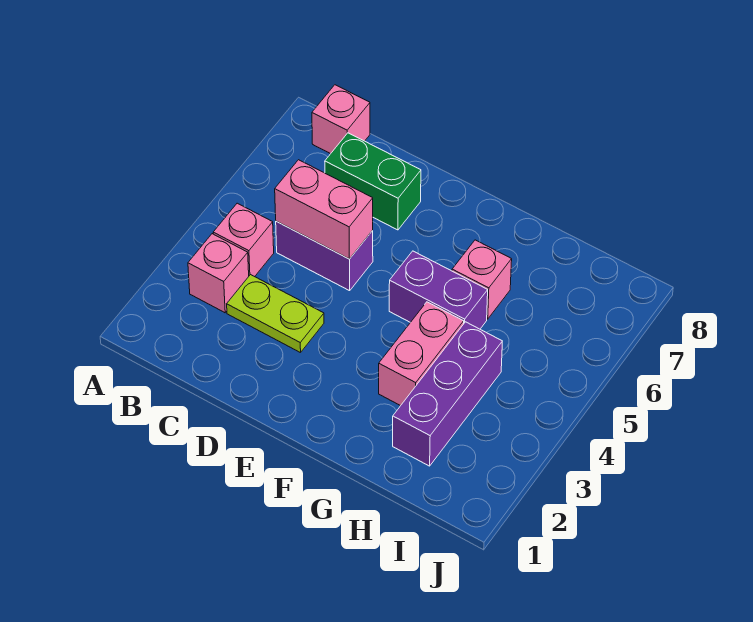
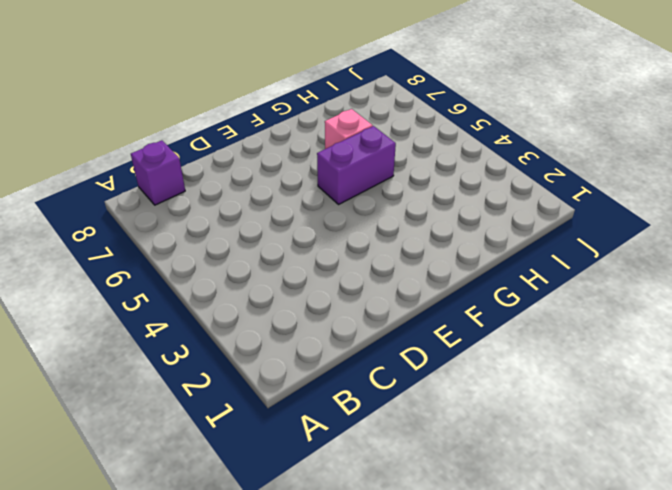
purple brick B8 level 1 -> pink brick B8 level 1
none -> pink brick B3 level 1
none -> pink brick B4 level 1

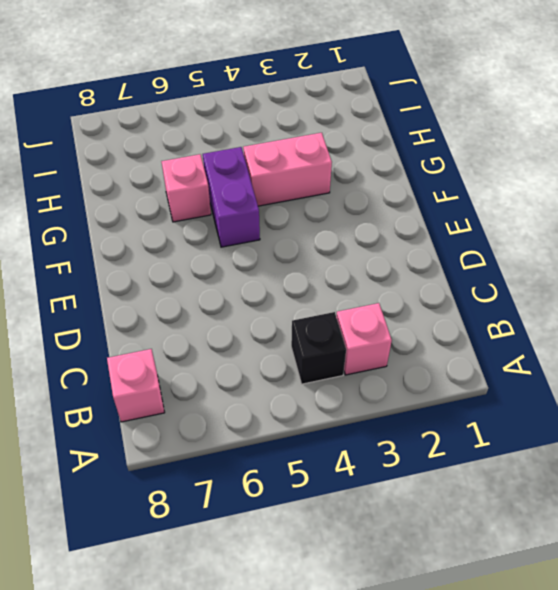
black brick B4 level 1 -> pink brick B4 level 1
none -> lime plate C3:D3 level 1
none -> purple brick C5:D5 level 1

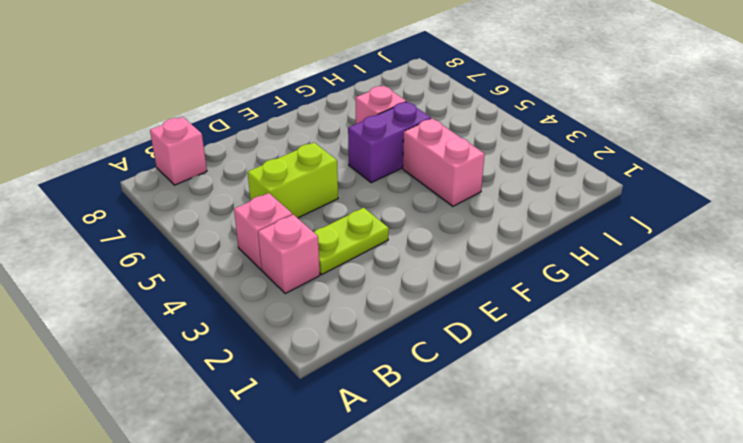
lime brick C5:D5 level 1 -> purple brick C5:D5 level 1
none -> green brick C7:D7 level 1
none -> purple brick H2:H4 level 1

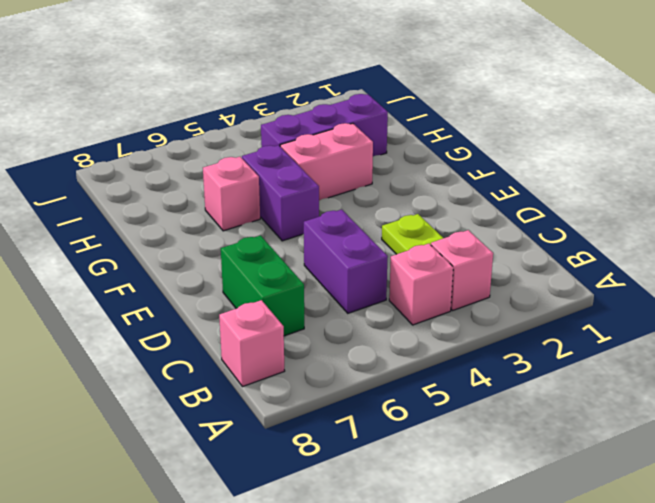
none -> pink brick C5:D5 level 2

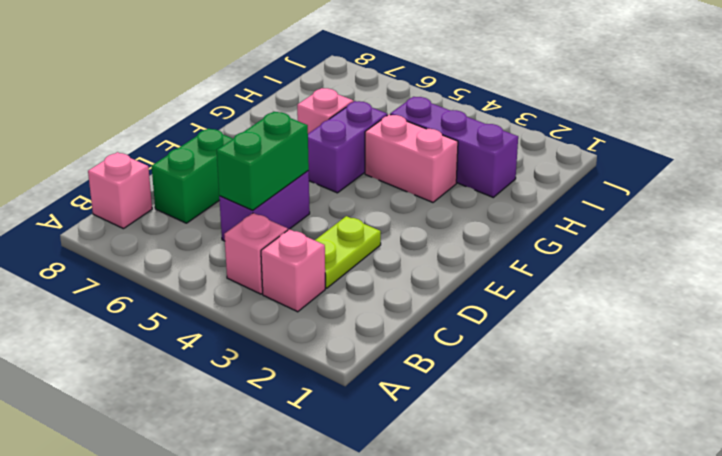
green brick C5:D5 level 2 -> pink brick C5:D5 level 2

